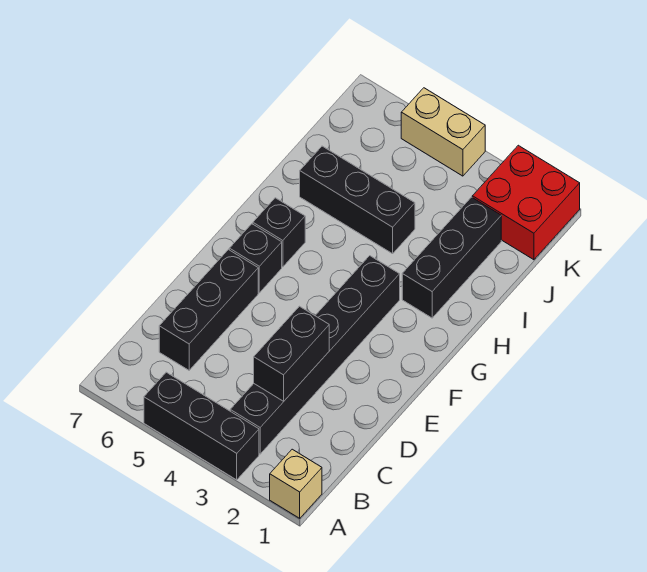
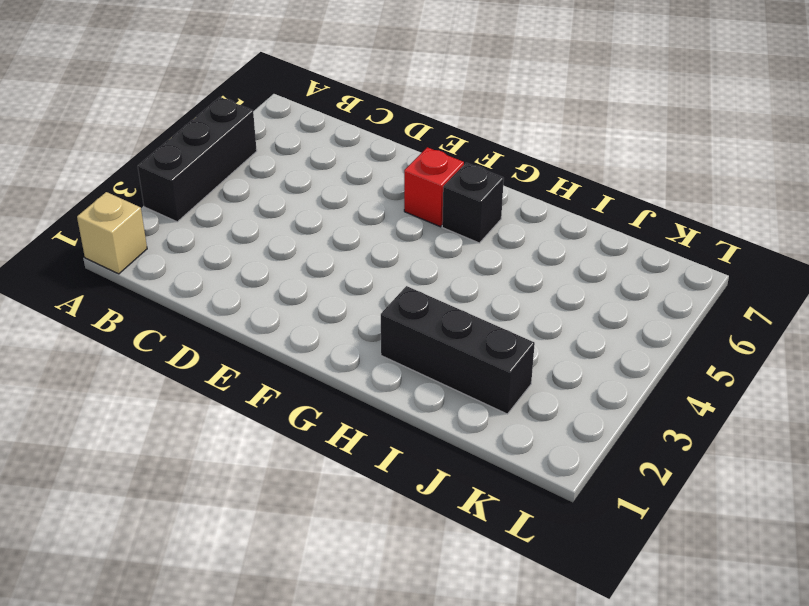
red brick F6 level 1 -> black brick F6 level 1
none -> black brick B3:G3 level 1
none -> black brick C6:E6 level 1

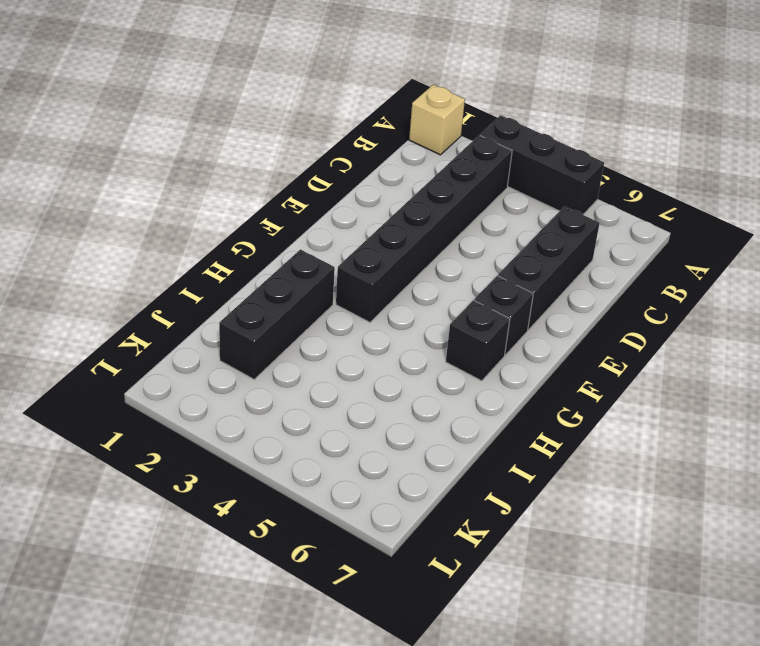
none -> black brick I4:I6 level 1
none -> red brick K1:L2 level 1

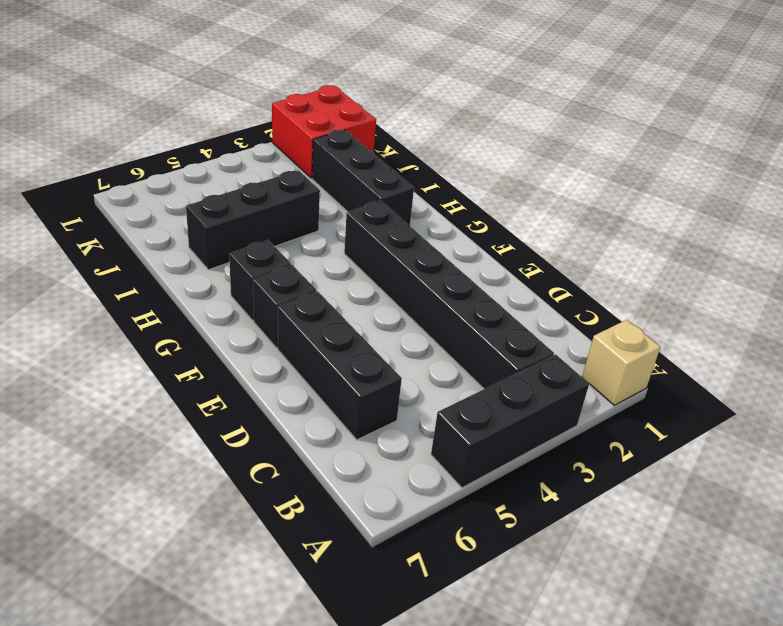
none -> tan brick L4:L5 level 1
none -> black brick C3:D3 level 2

